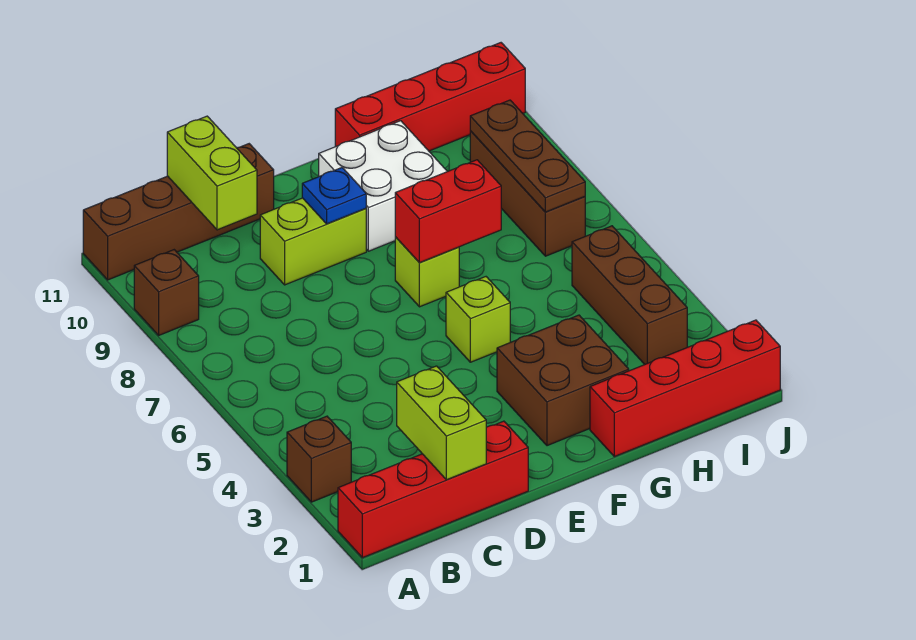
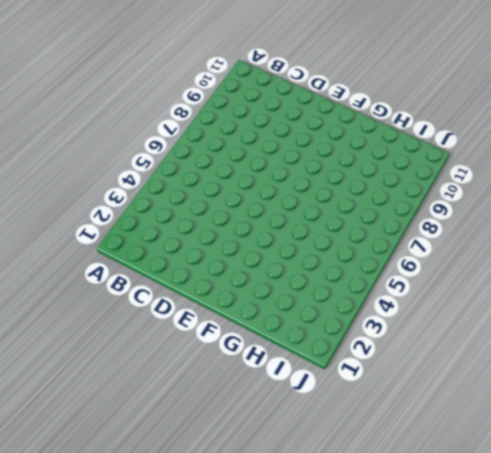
none -> red brick A1:D1 level 1
none -> brown brick A3 level 1
none -> brown brick A9 level 1

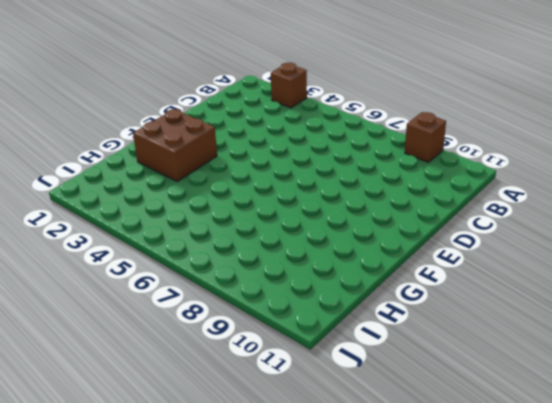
none -> red brick A1:D1 level 1
none -> brown brick A11:D11 level 1
none -> lime brick D9:E9 level 1

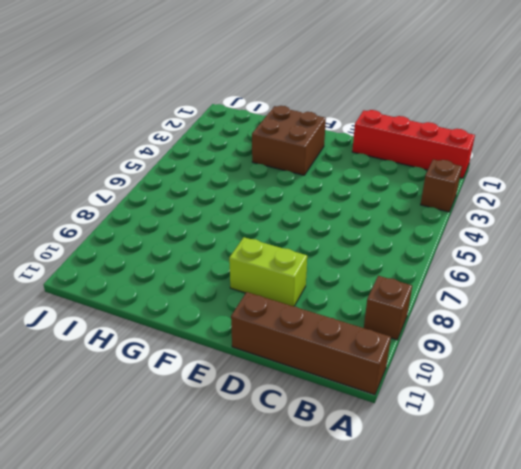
none -> lime brick F5 level 1
none -> lime brick F7 level 1
none -> white brick F9:G10 level 1

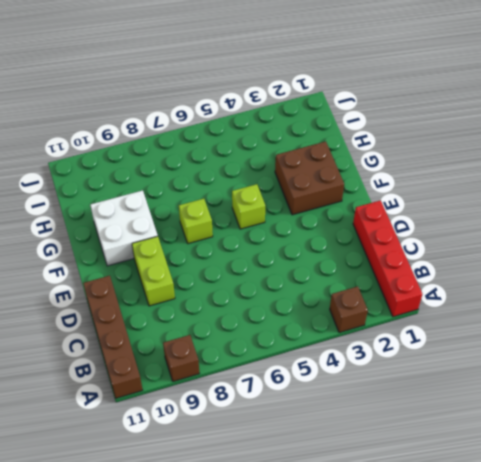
none -> red brick G1:J1 level 1
none -> red brick G11:J11 level 1
none -> brown brick I3:I5 level 1

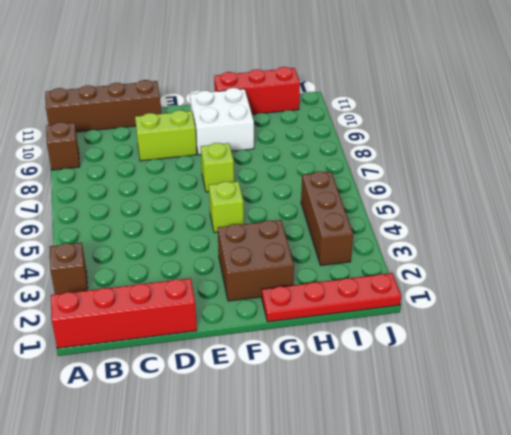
red plate G1:J1 level 1 -> red brick G1:J1 level 1
red brick G11:I11 level 1 -> red brick G11:J11 level 1
none -> brown brick I7:I9 level 1
none -> lime brick C1:C2 level 2
none -> lime brick C10:C11 level 2

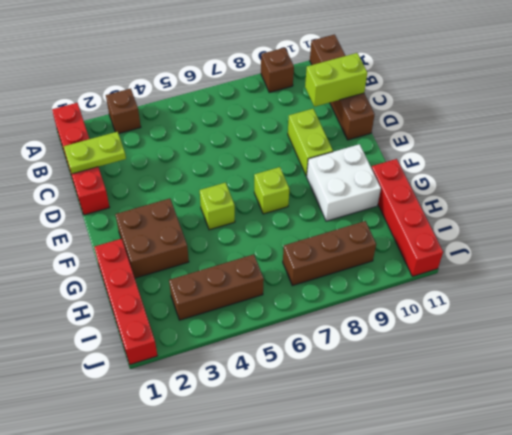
lime plate C1:C2 level 2 -> lime brick C1:C2 level 2
none -> blue plate E9 level 2
none -> red brick F7:G7 level 2
none -> brown plate I7:I9 level 2

